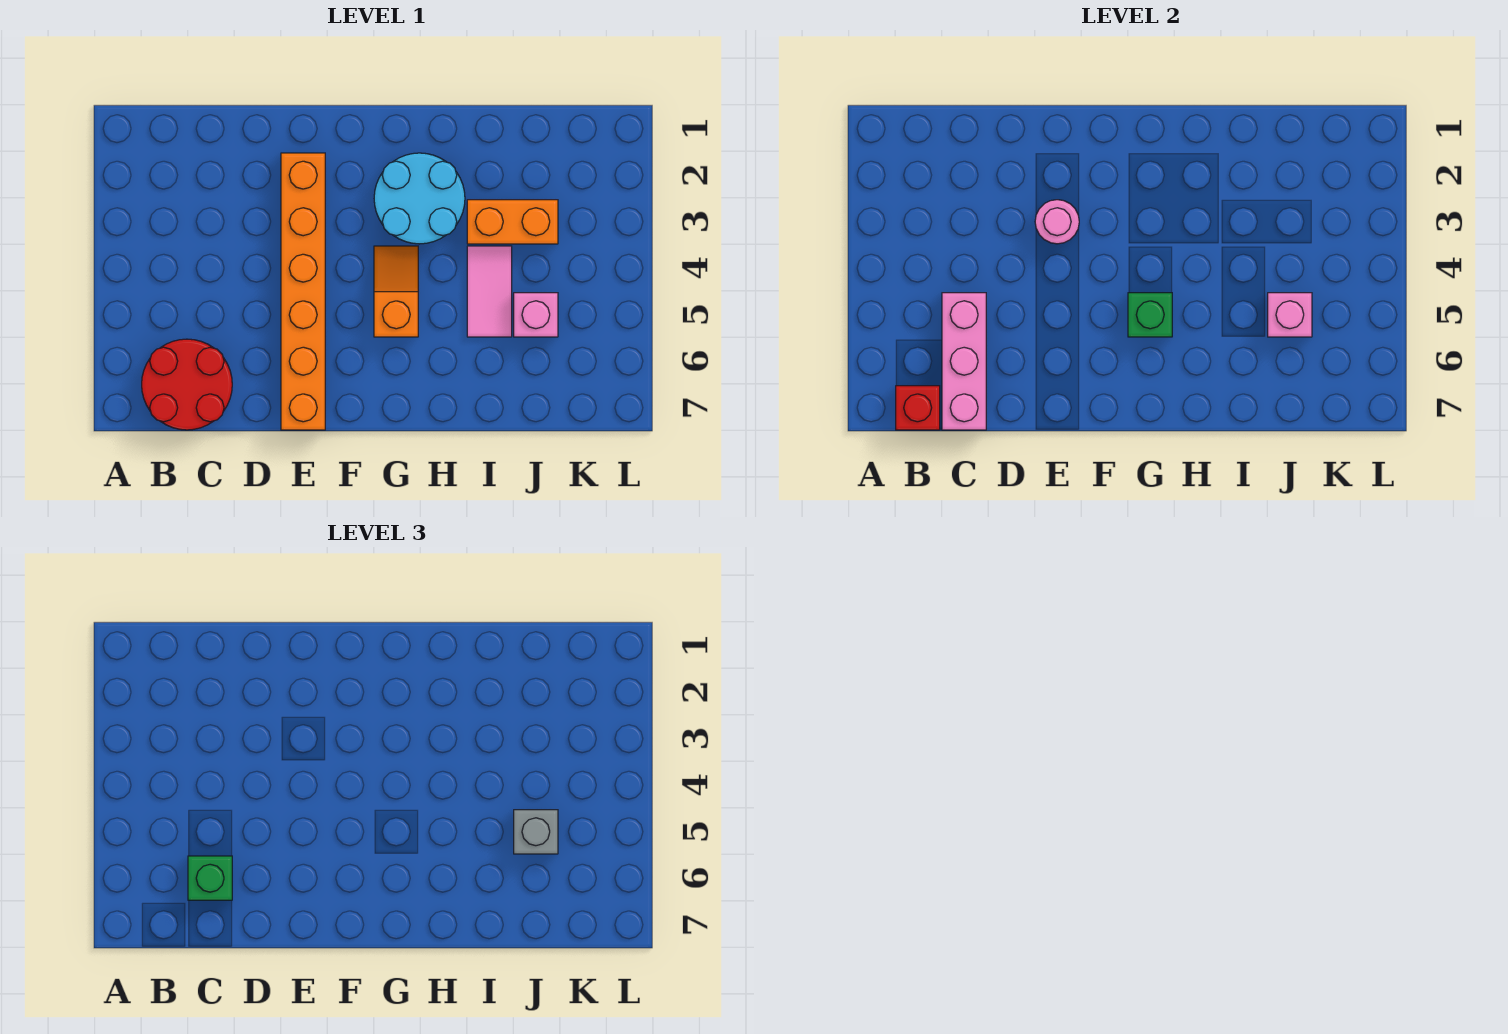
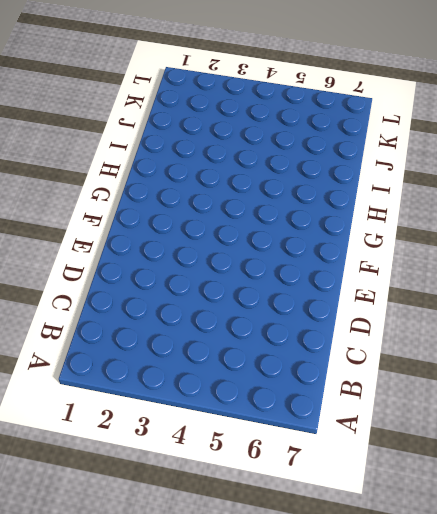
none -> red round brick B6:C7 level 1
none -> orange brick E2:E7 level 1
none -> cyan round brick G2:H3 level 1

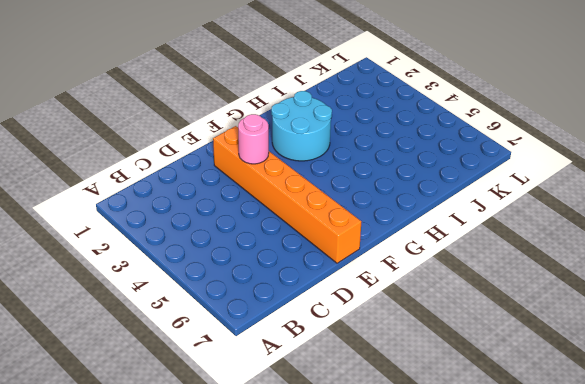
none -> red round brick B6:C7 level 1
none -> orange slope G4:G5 level 1 top 5
none -> orange brick I3:J3 level 1

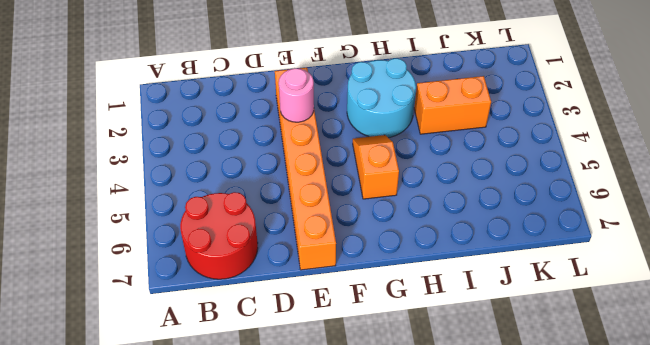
none -> pink tile I4:I5 level 1
none -> pink brick J5 level 1
none -> red brick B7 level 2

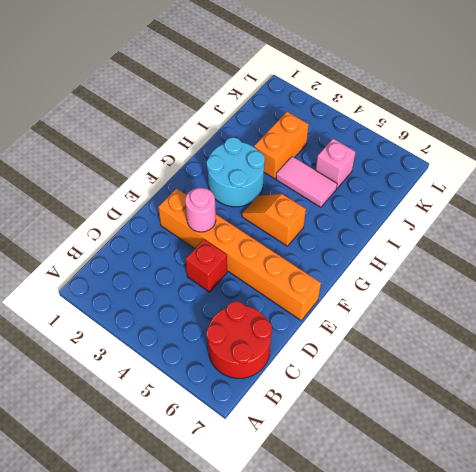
red brick D4 level 1 -> red brick B7 level 2
none -> pink brick C5:C7 level 2
none -> green brick G5 level 2
none -> pink brick J5 level 2

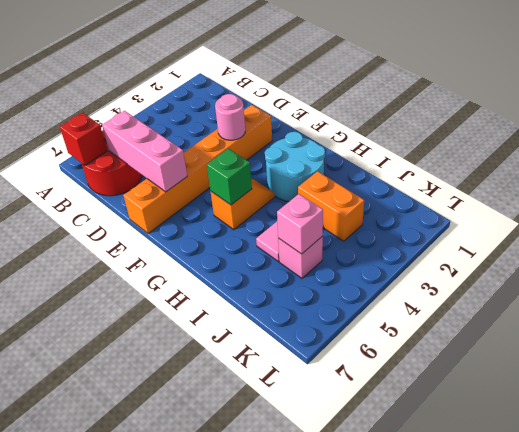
pink brick C6:E6 level 2 -> pink brick C5:C7 level 2
none -> green brick C6 level 3
none -> grey brick J5 level 3

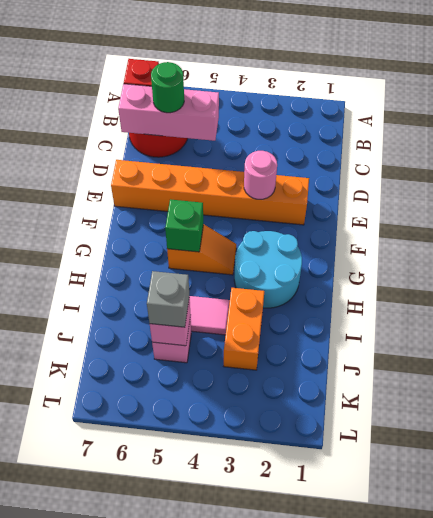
green round brick C6 level 3 -> green brick C6 level 3

